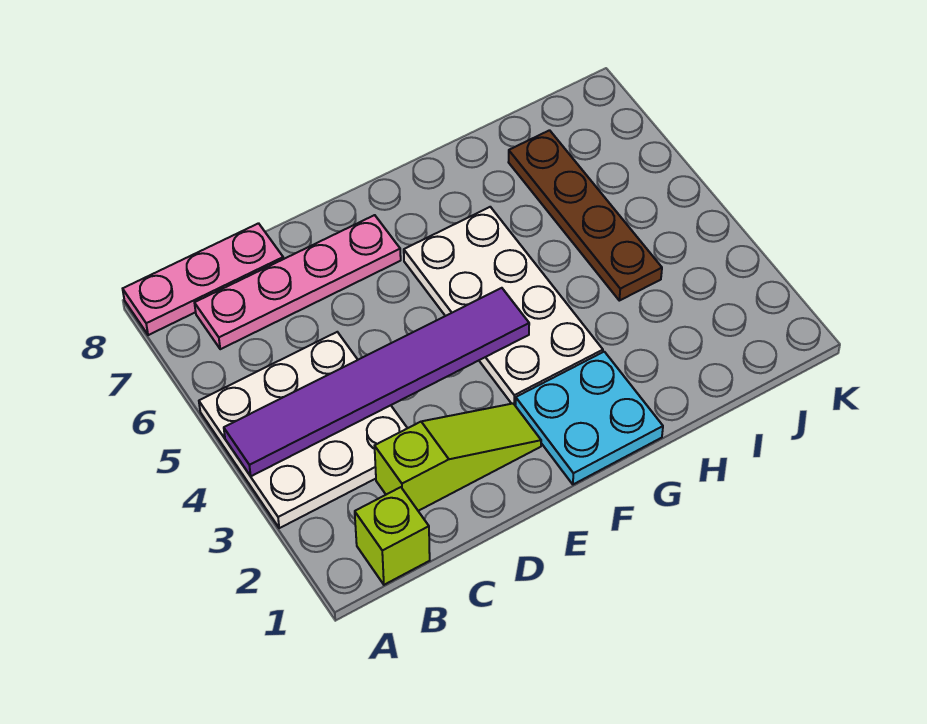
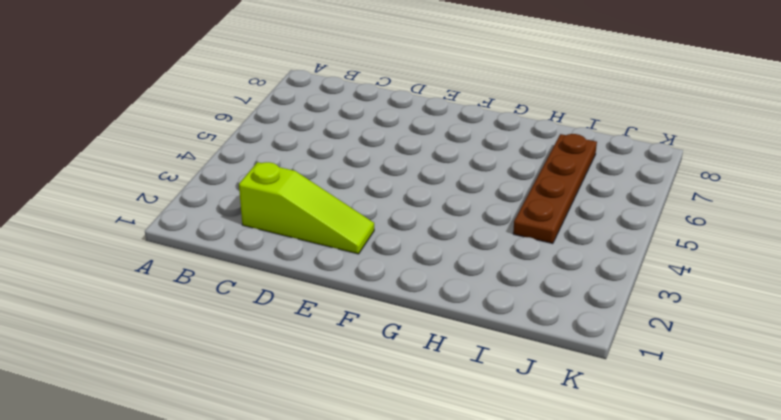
none -> white plate A3:C5 level 1
none -> pink plate A8:C8 level 1

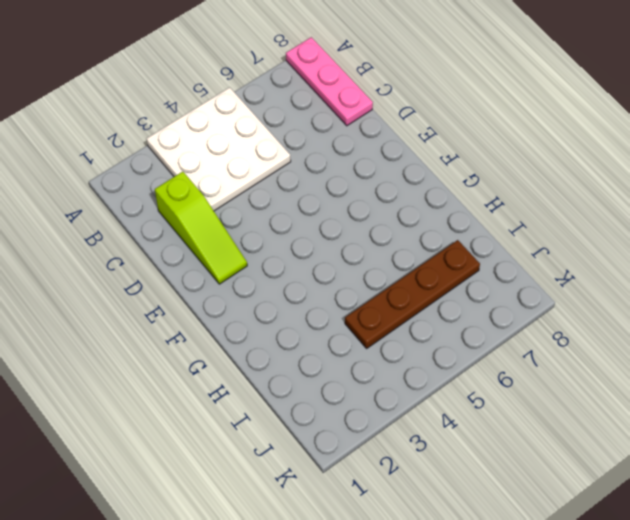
none -> lime brick B1 level 1
none -> pink plate B7:E7 level 1

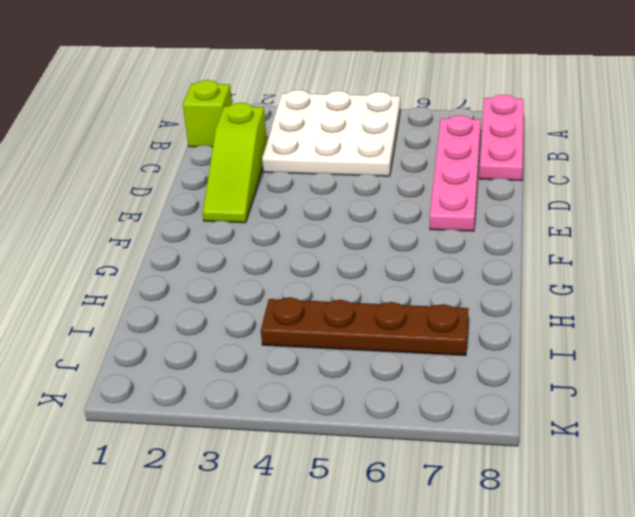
none -> cyan plate F1:G2 level 1
none -> white plate F3:G6 level 1

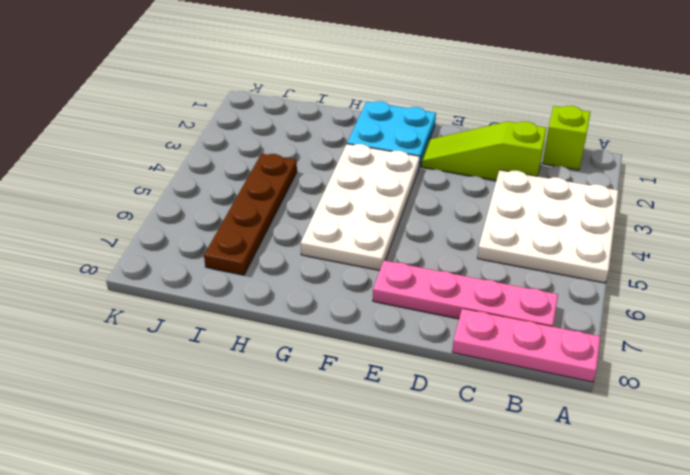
none -> purple tile A4:F4 level 2

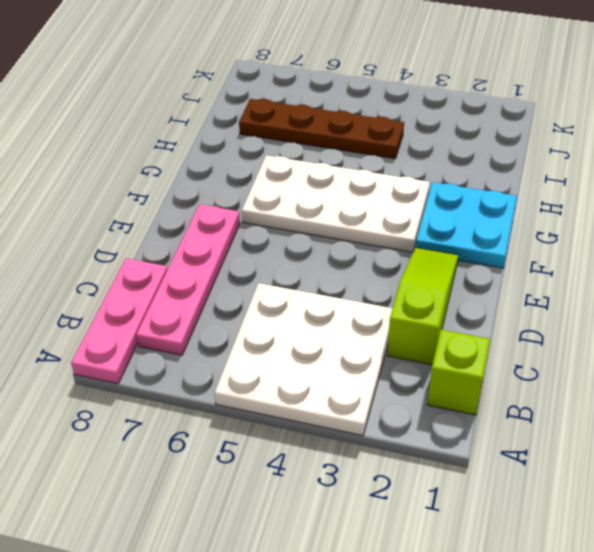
none -> purple tile A4:F4 level 2

